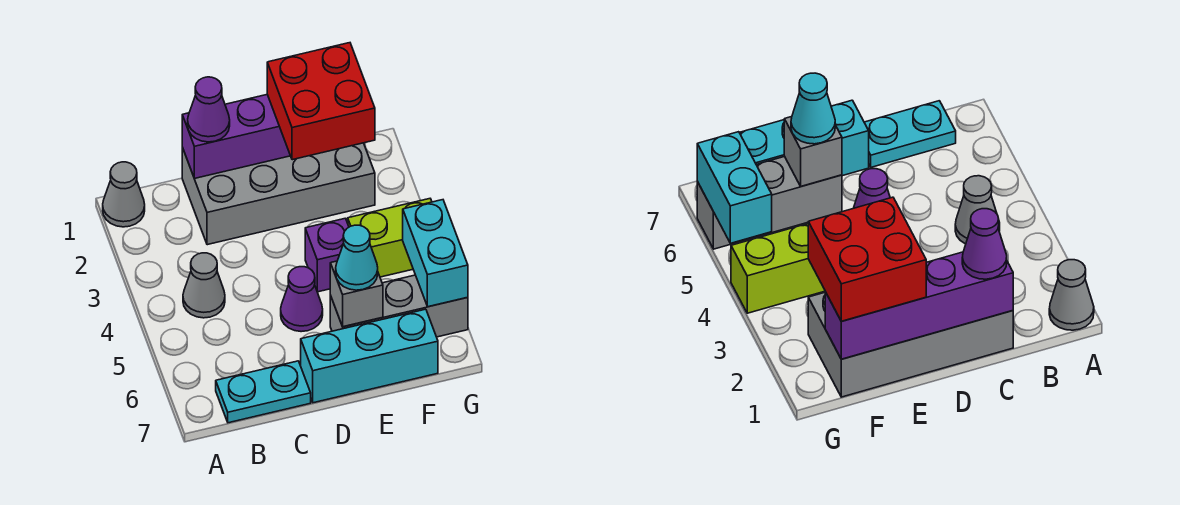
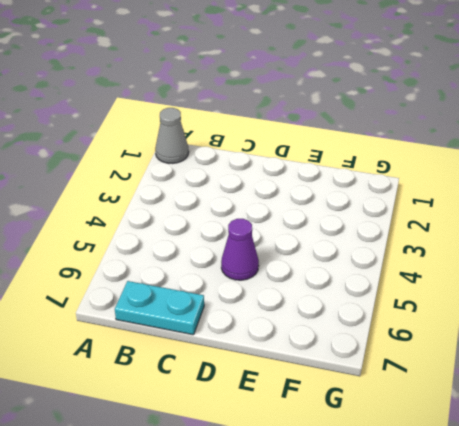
none -> grey cone B4 level 1
none -> grey brick C1:F2 level 1
none -> cyan brick D7:F7 level 1

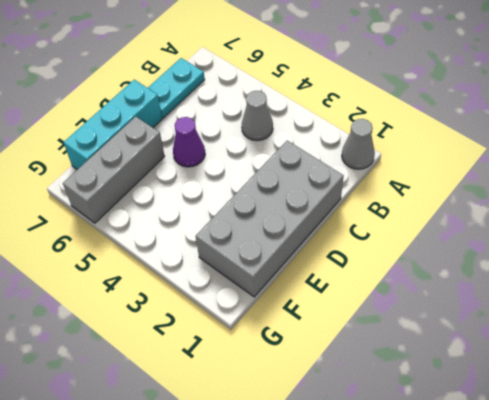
none -> purple brick E4 level 1
none -> lime brick F4:G4 level 1
none -> purple brick C1:F1 level 2

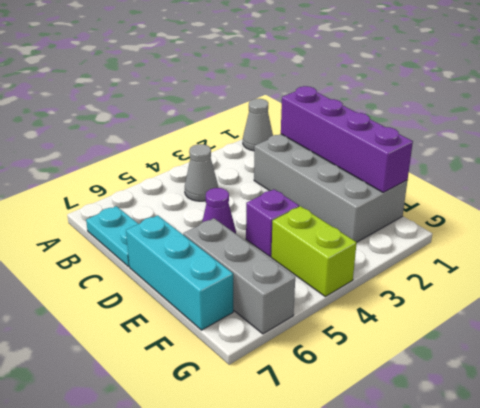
none -> grey brick E6 level 2
none -> cyan brick G5:G6 level 2
none -> purple cone C1 level 3

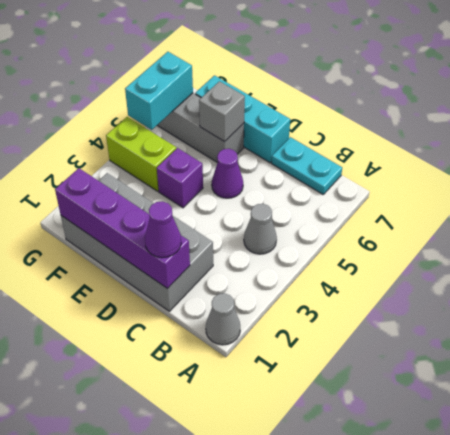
none -> red brick E1:F2 level 3
none -> cyan cone E6 level 3

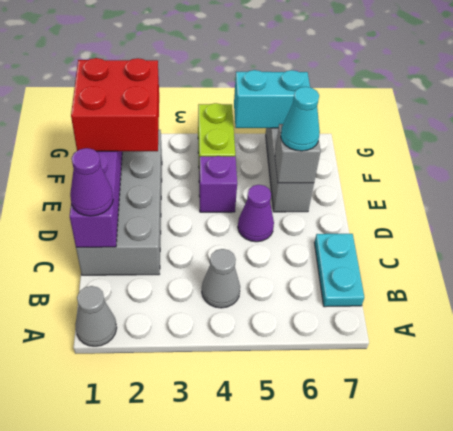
none -> cyan brick D7:F7 level 1

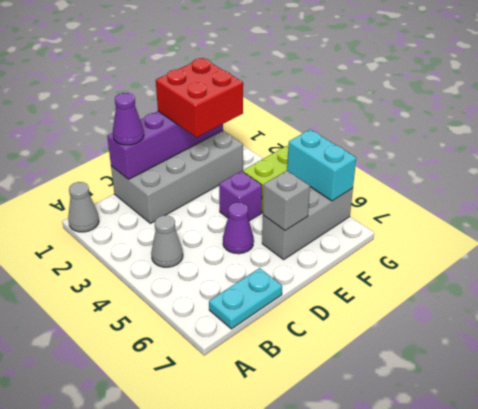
none -> cyan brick D7:F7 level 1
none -> cyan cone E6 level 3

